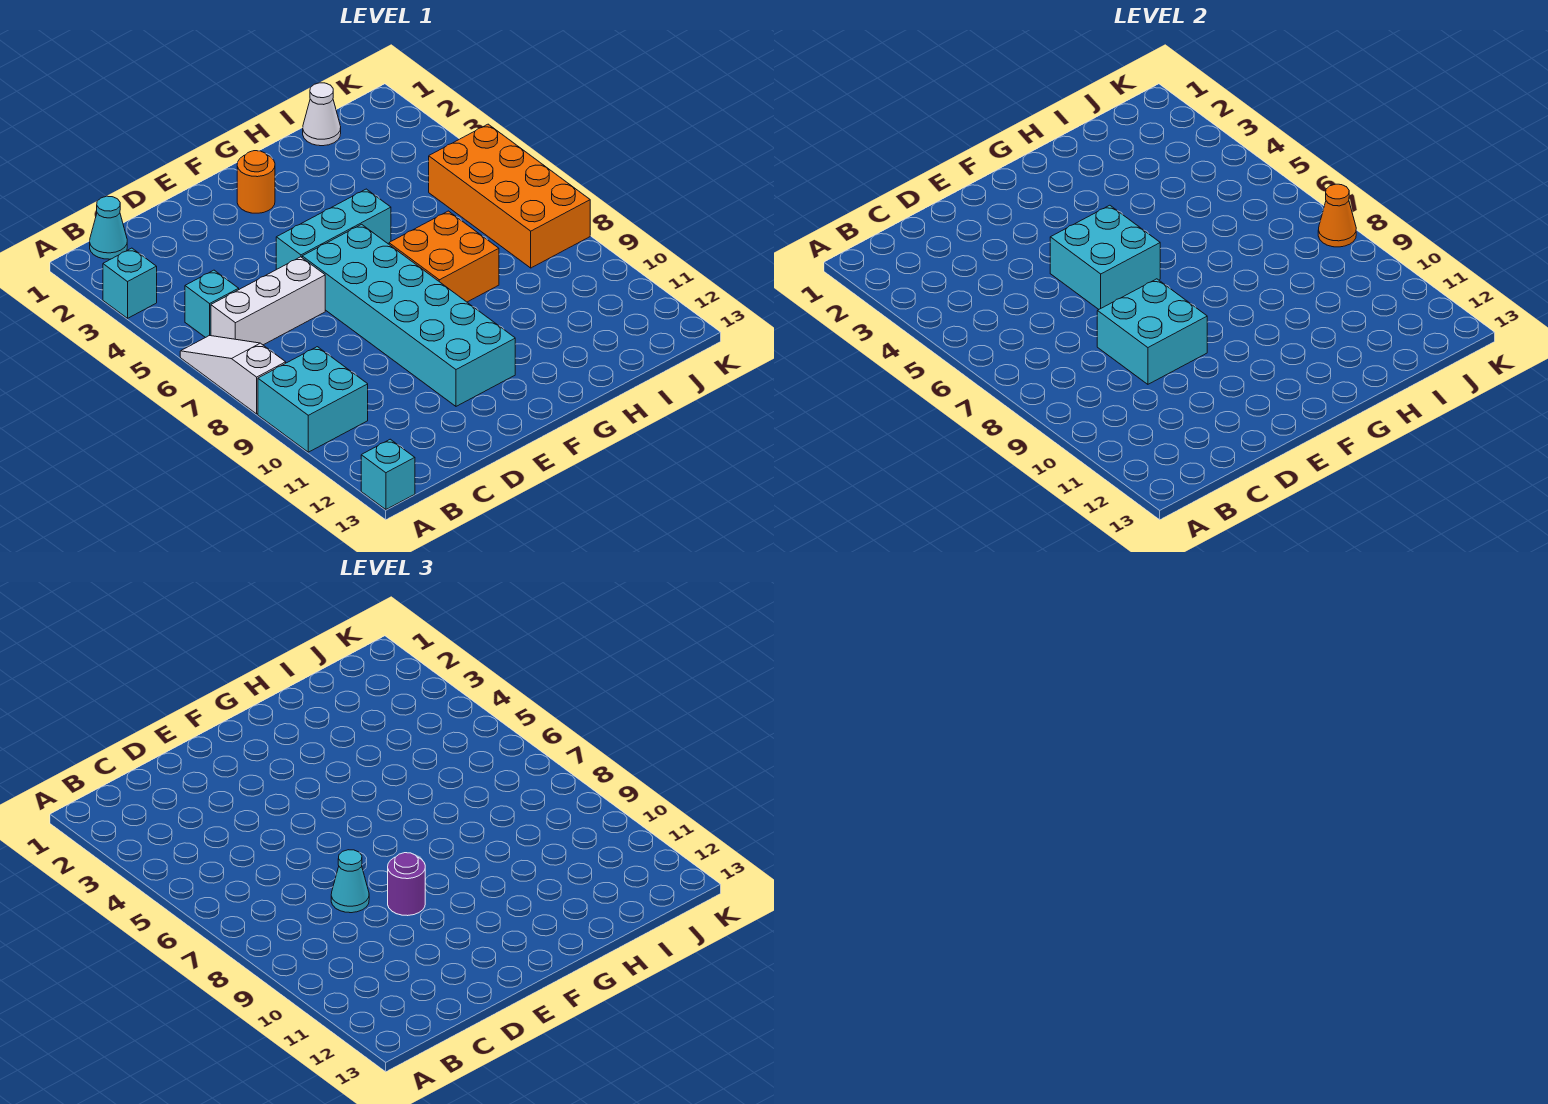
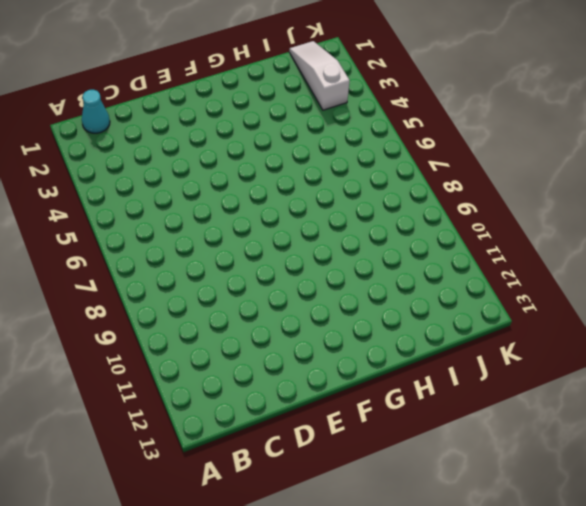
white slope J1:J3 level 1 top 3 -> white slope A6:A8 level 1 top 8
none -> cyan brick A3 level 1
none -> cyan brick A9:B10 level 1
none -> cyan brick A13 level 1

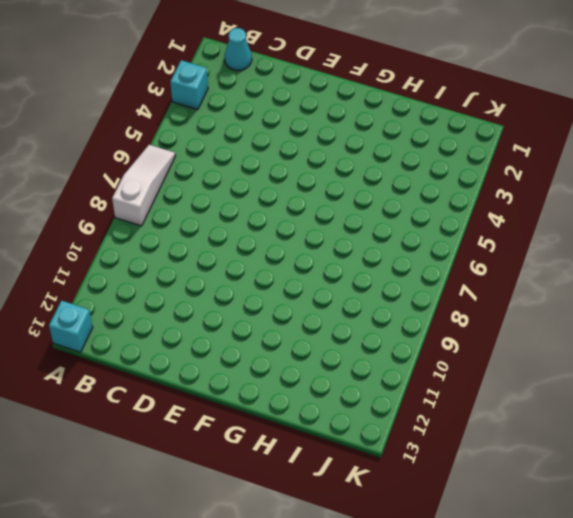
none -> cyan brick A9:B10 level 1
none -> cyan brick B5 level 1
none -> white brick B6:D6 level 1

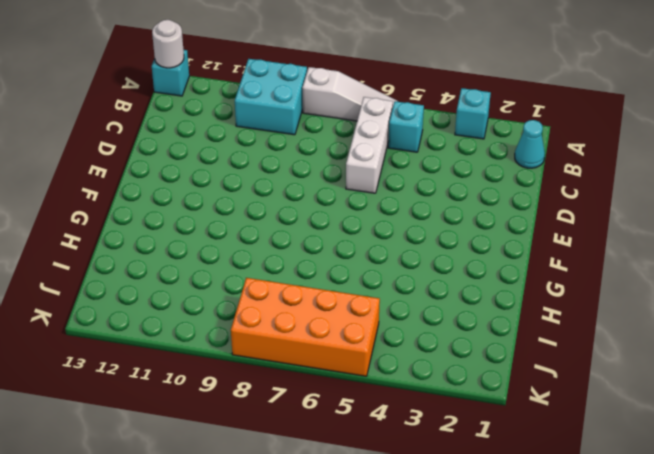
white round brick A13 level 2 -> none
none -> cyan brick E5:G5 level 1
none -> cyan brick E6:F11 level 1
none -> orange round brick F2 level 1

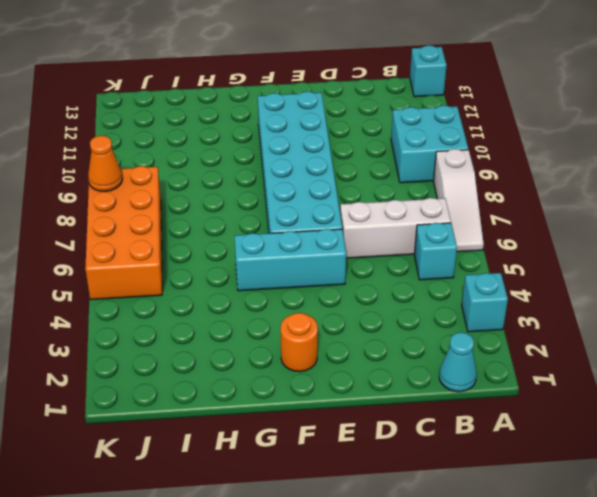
none -> orange brick G7:H8 level 1
none -> white cone I1 level 1
none -> cyan brick D8:E9 level 2

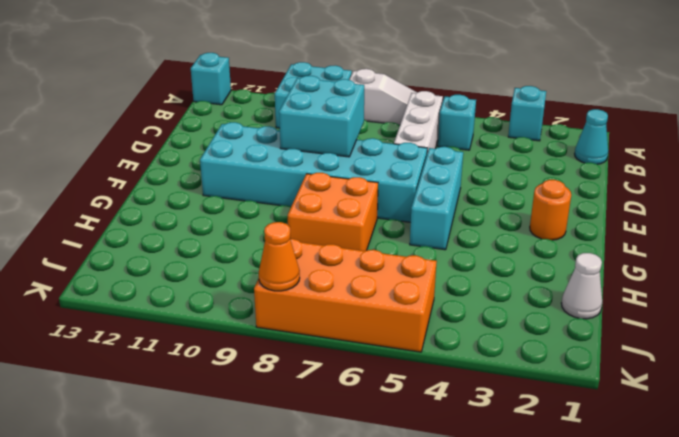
none -> cyan brick E5:F6 level 2
none -> cyan cone D8 level 3
none -> purple round brick E9 level 3

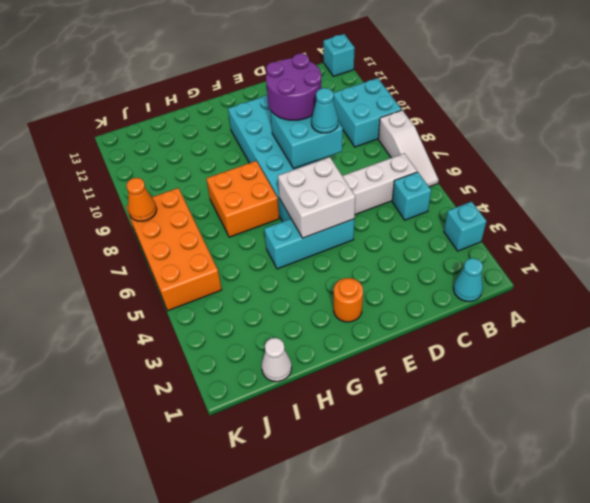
purple round brick D9:E10 level 3 -> purple round brick E9 level 3
white brick E5:F6 level 2 -> cyan brick E5:F6 level 2

